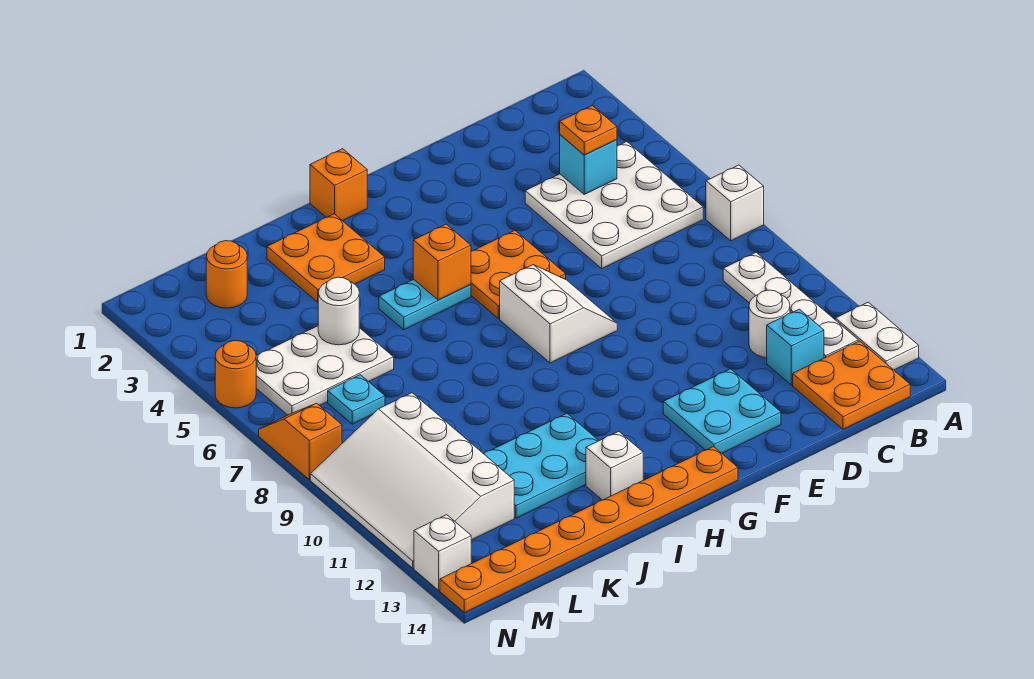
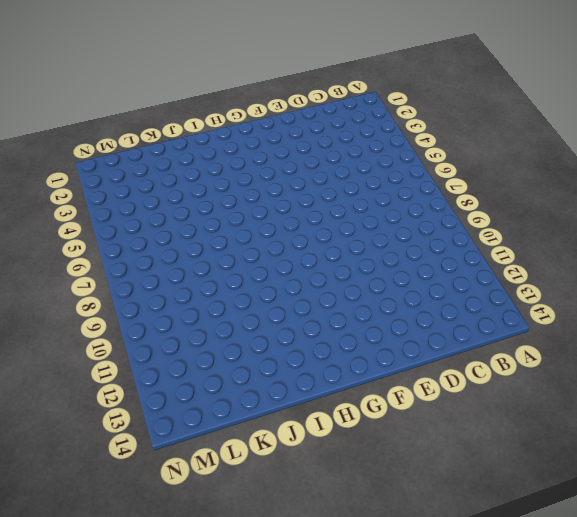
none -> white brick A7 level 1
none -> white plate A12:A13 level 1
none -> white plate B4:D6 level 1

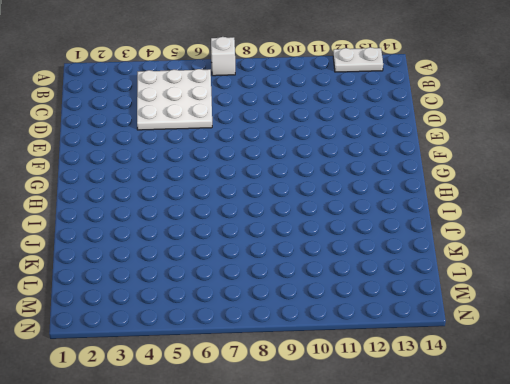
none -> white plate B9:B12 level 1
none -> orange plate B13:C14 level 1
none -> white round brick C11 level 1

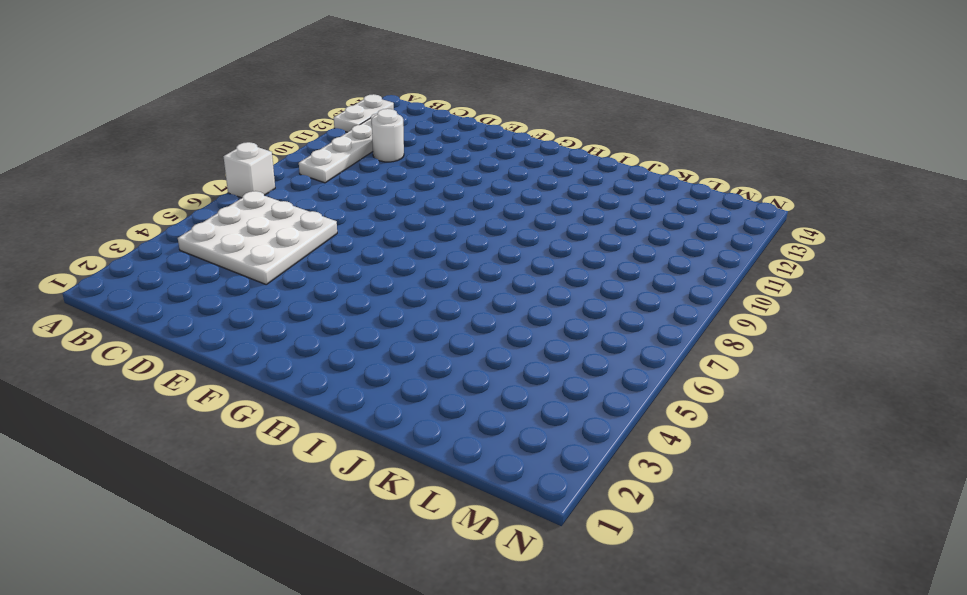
none -> orange plate B13:C14 level 1
none -> cyan brick C12 level 1
none -> cyan plate E12:F13 level 1

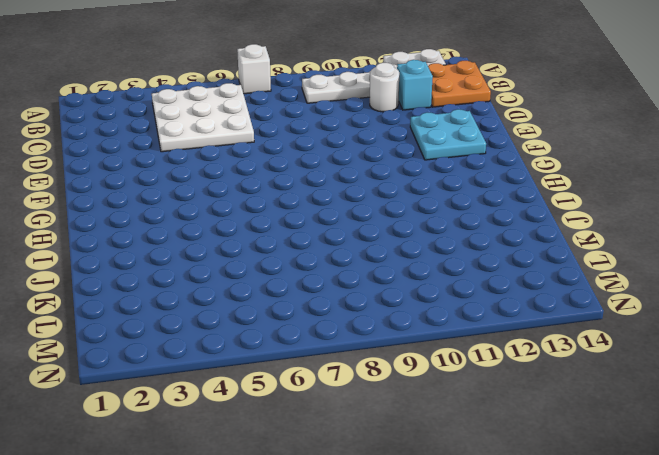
none -> orange plate F5:G6 level 1
none -> white slope F7:G8 level 1 top G
none -> orange plate G14:N14 level 1

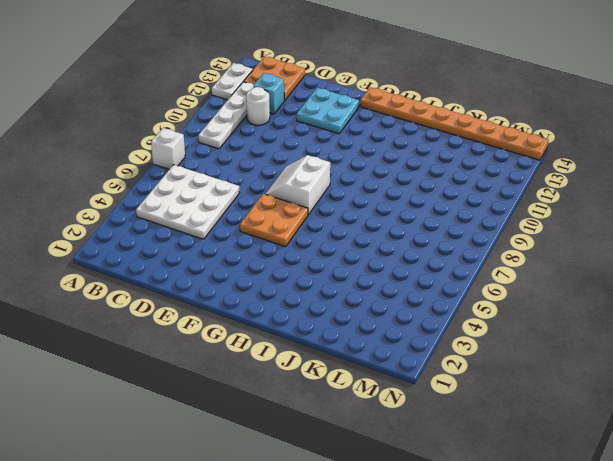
none -> orange brick H1 level 1
none -> cyan plate H5:I5 level 1
none -> orange plate I2:J3 level 1

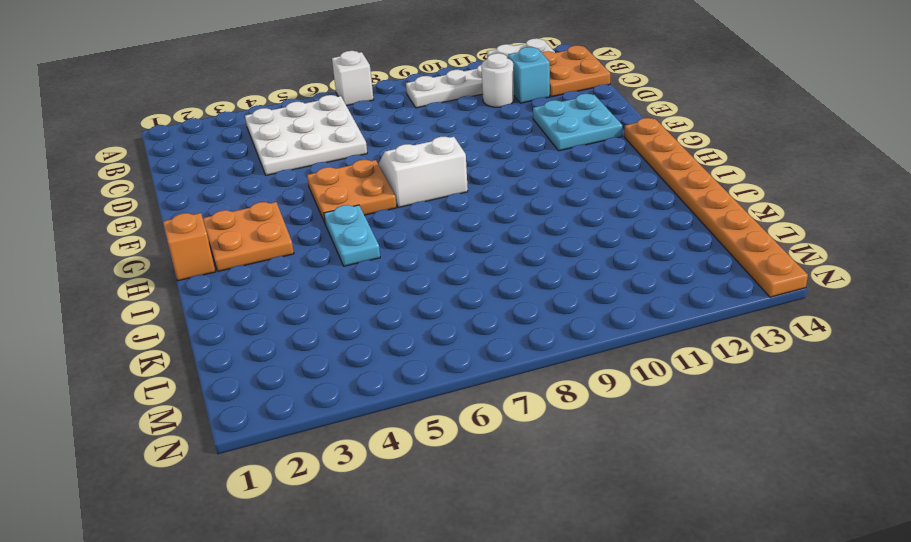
orange plate G2:H3 level 1 -> orange plate I2:J3 level 1
none -> cyan plate I11:K12 level 1
none -> white brick I13 level 1
none -> white plate K5:M6 level 1

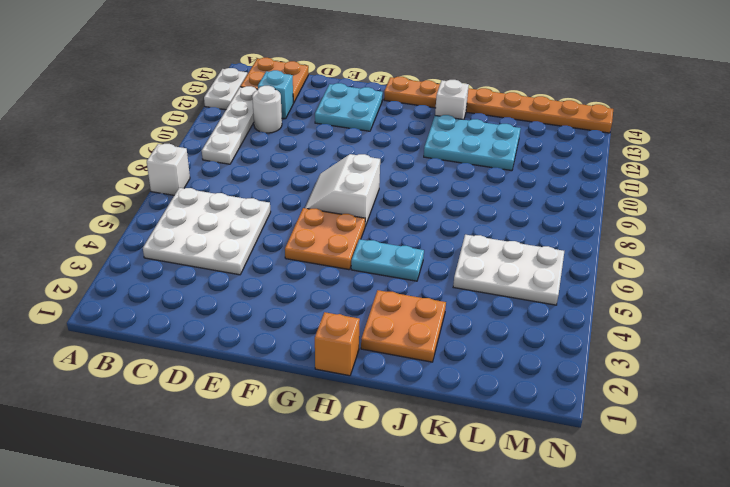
none -> orange round brick L2 level 1
none -> cyan plate L7 level 1
none -> white slope L9:N12 level 1 top L

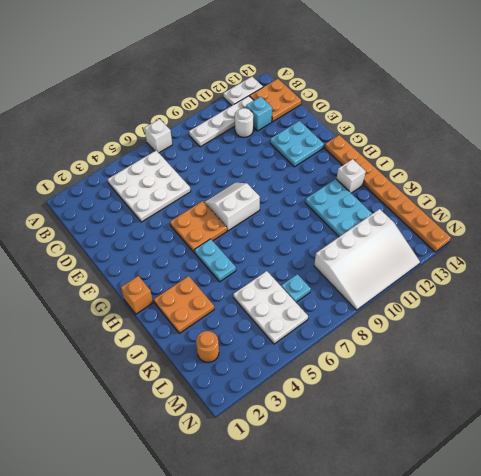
none -> orange round brick N5 level 1
none -> orange slope N7:N8 level 1 top 8
none -> white brick N13 level 1

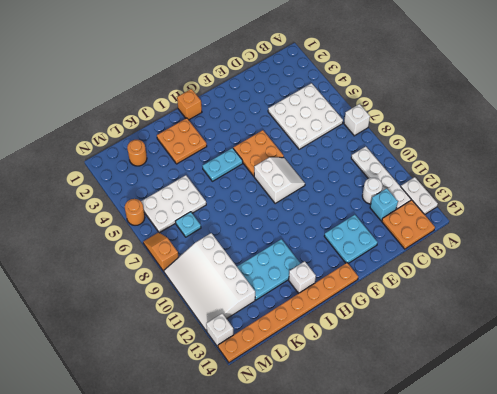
none -> cyan brick C4 level 2
none -> orange brick H5 level 2
none -> white round brick K5 level 2

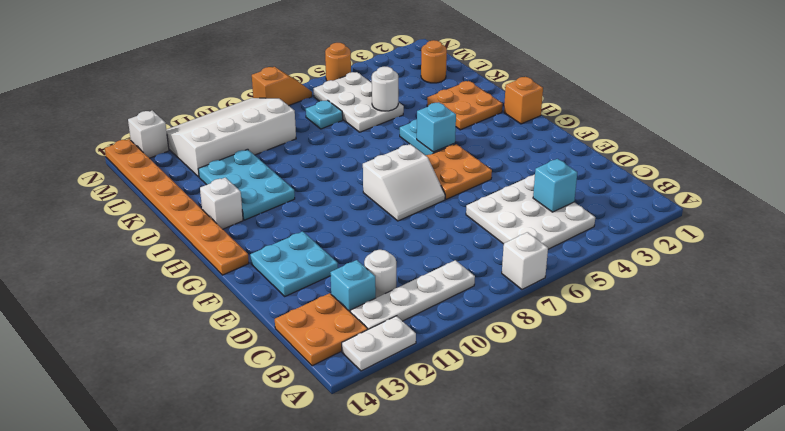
cyan brick H5 level 2 -> orange brick H5 level 2
none -> orange plate C4 level 3

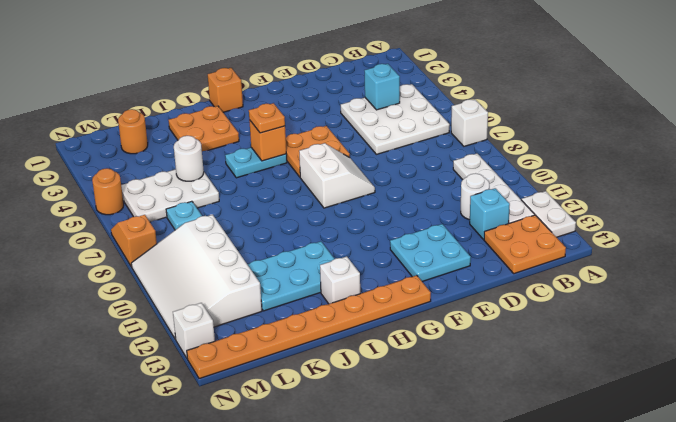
orange plate H5 level 3 -> orange plate C4 level 3

